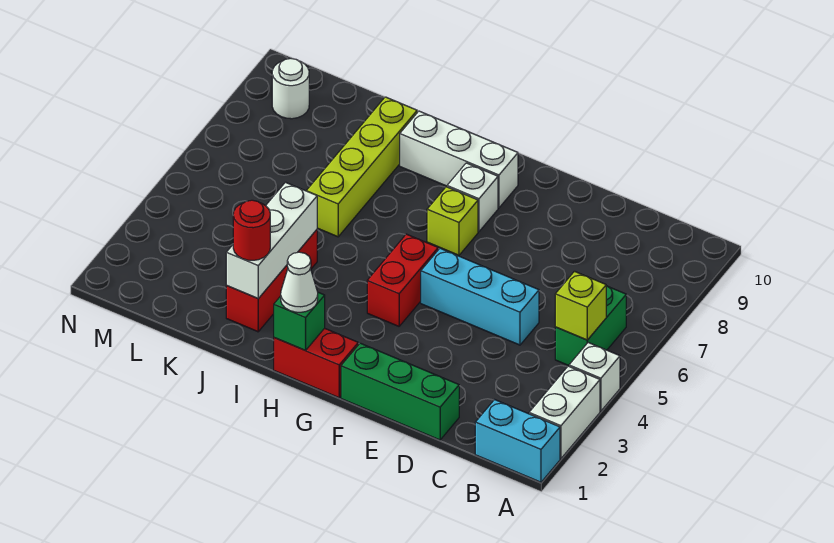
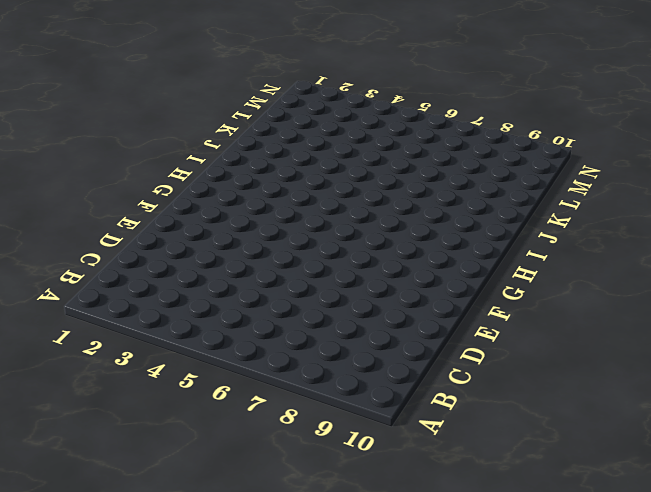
none -> cyan brick A1:B1 level 1
none -> white brick A2:A3 level 1
none -> white brick A4 level 1

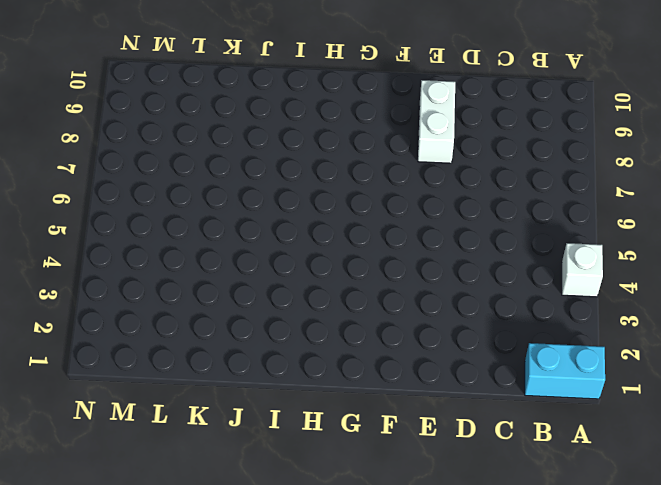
white brick E8:E9 level 1 -> white brick A2:A3 level 1
none -> green brick B5:B6 level 1
none -> green brick D1:F1 level 1
none -> cyan brick D5:F5 level 1

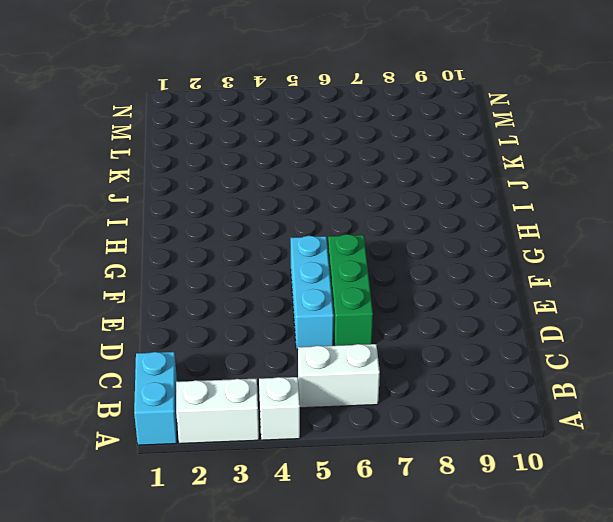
white brick B5:B6 level 1 -> green brick B5:B6 level 1
green brick D6:F6 level 1 -> green brick D1:F1 level 1
none -> red brick G1:H1 level 1
none -> red brick G4:G5 level 1
none -> lime brick G7 level 1

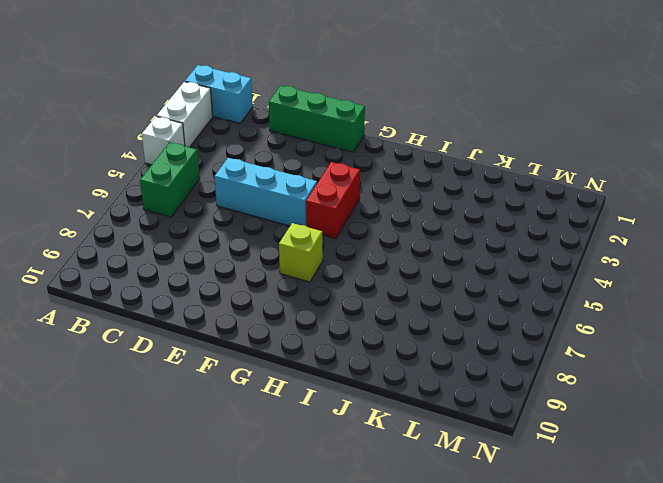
none -> red brick G1:H1 level 1
none -> white brick G8 level 1
none -> white brick G9:I9 level 1

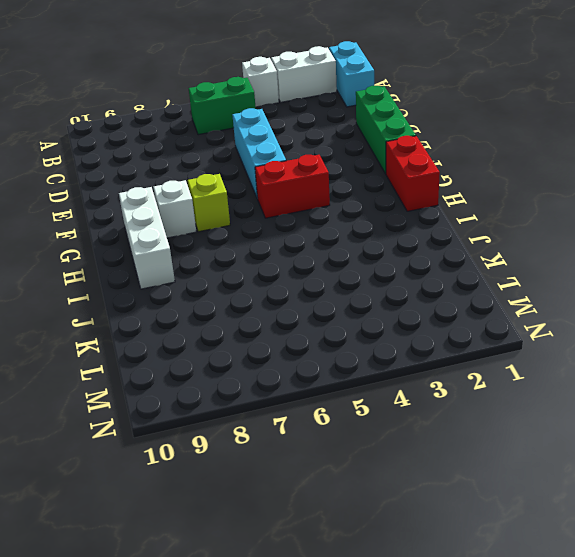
none -> red brick J2:J4 level 1
none -> lime brick J6:J9 level 1
none -> white round brick M9 level 1

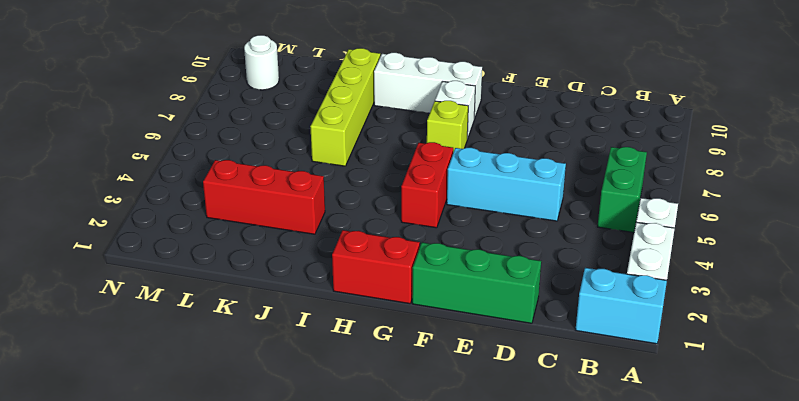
red brick J3:L3 level 1 -> red brick J2:J4 level 1
none -> lime brick B5 level 2
none -> green brick H1 level 2
none -> white brick J2:J4 level 2

